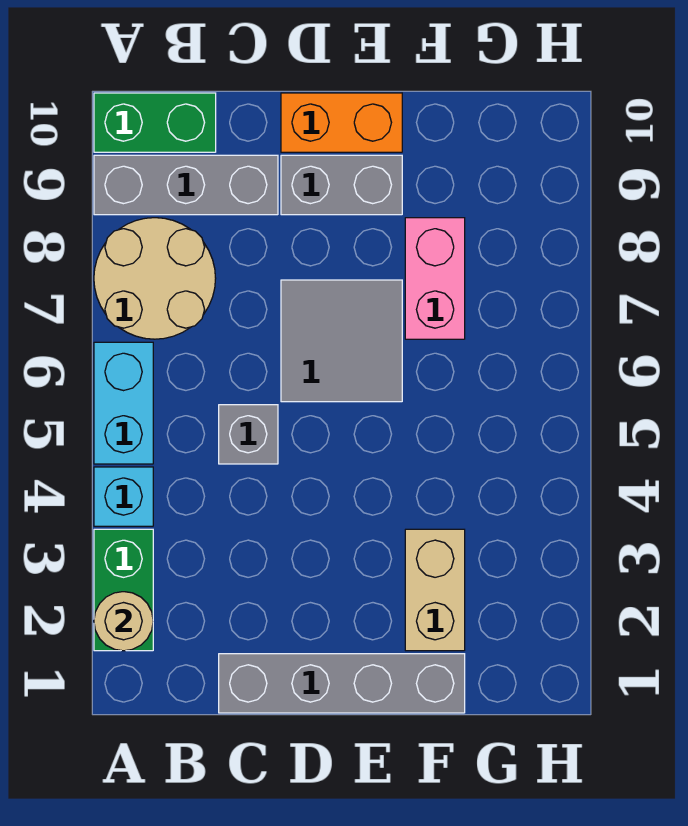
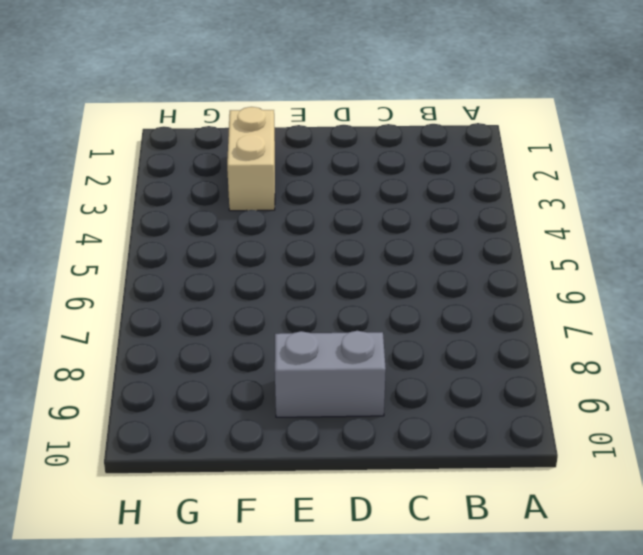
none -> green brick A2:A3 level 1
none -> cyan brick A4 level 1
none -> cyan brick A5:A6 level 1

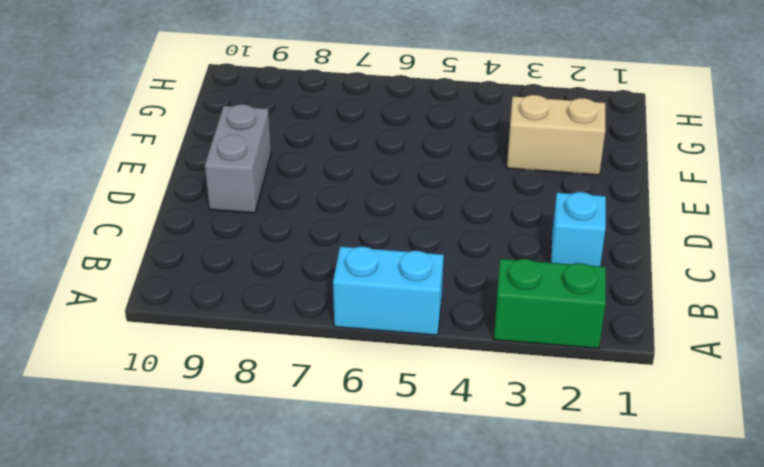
cyan brick C2 level 1 -> cyan brick A4 level 1
none -> tan round brick A7:B8 level 1
none -> grey brick A9:C9 level 1
none -> green brick A10:B10 level 1

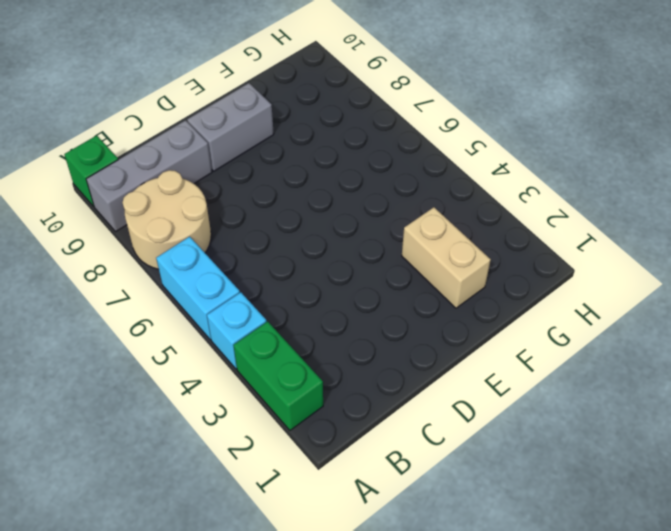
green brick A10 level 1 -> green brick A10:B10 level 1
none -> grey brick C1:F1 level 1
none -> grey brick C5 level 1
none -> grey tile D6:E7 level 1

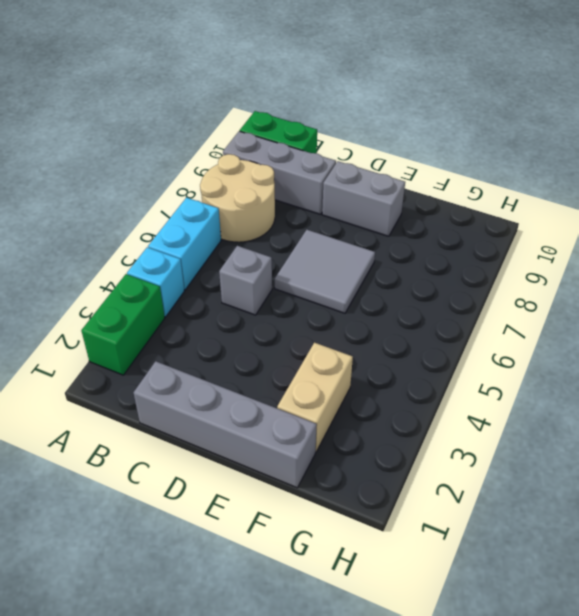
none -> orange brick D10:E10 level 1
none -> pink brick F7:F8 level 1
none -> tan round brick A2 level 2

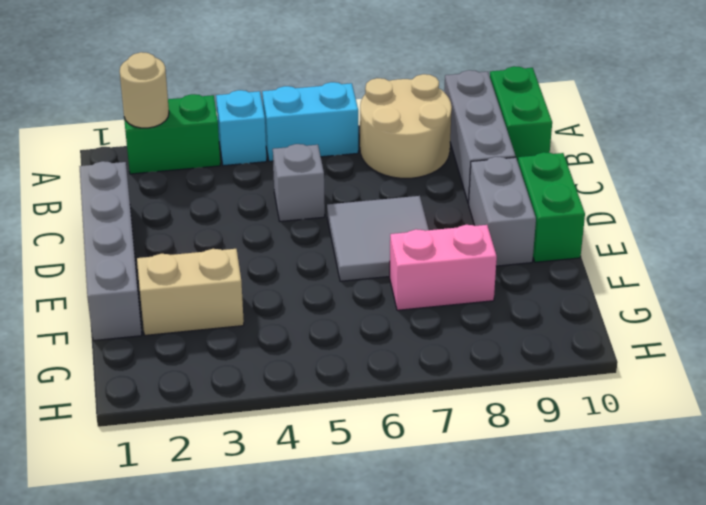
green brick D10:E10 level 1 -> orange brick D10:E10 level 1

